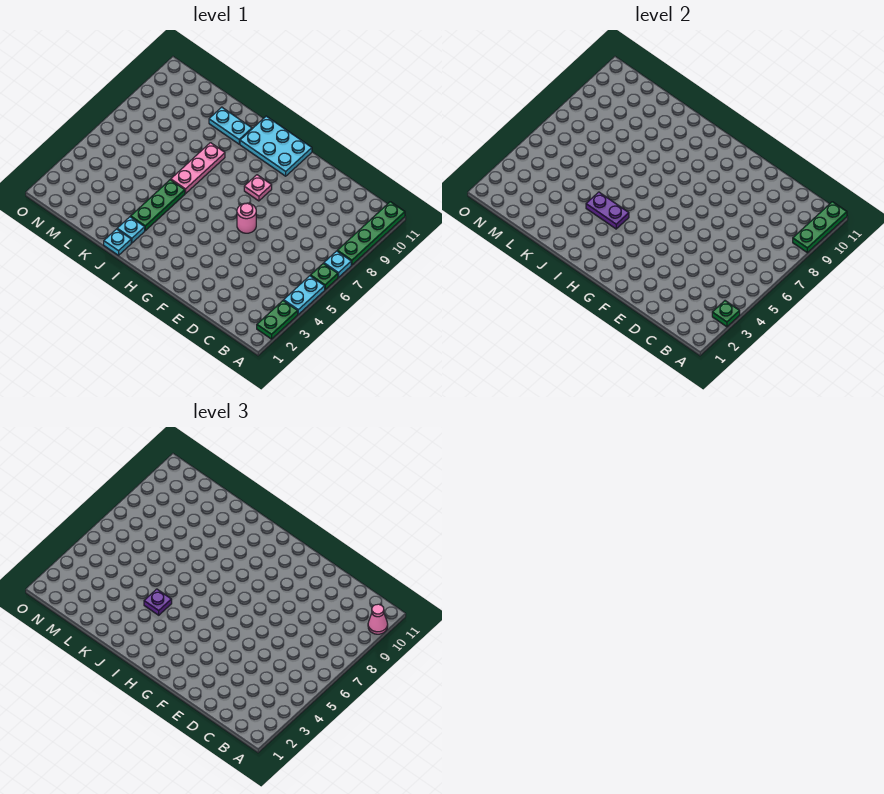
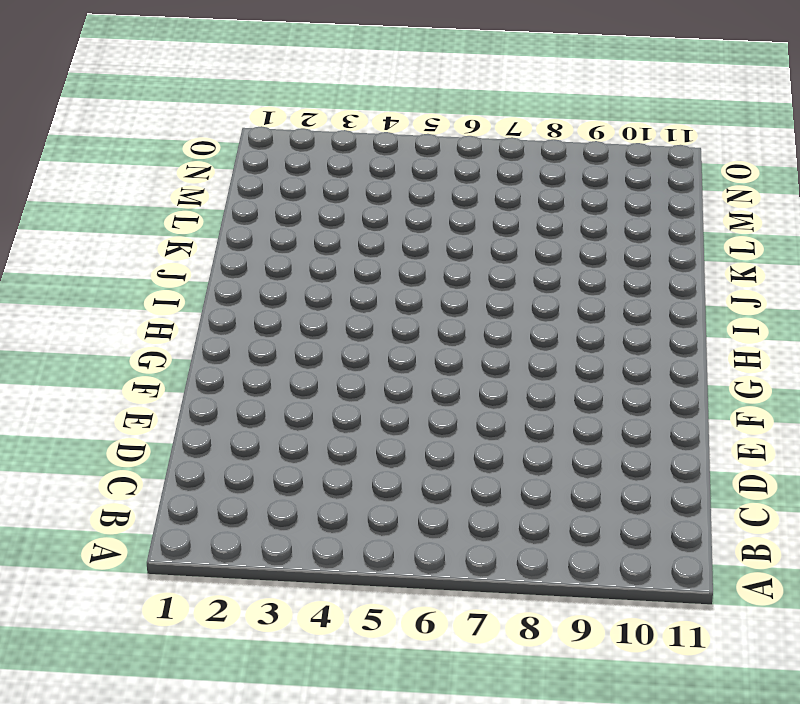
none -> green plate A2:A3 level 1
none -> cyan plate A4:A5 level 1
none -> green plate A6 level 1

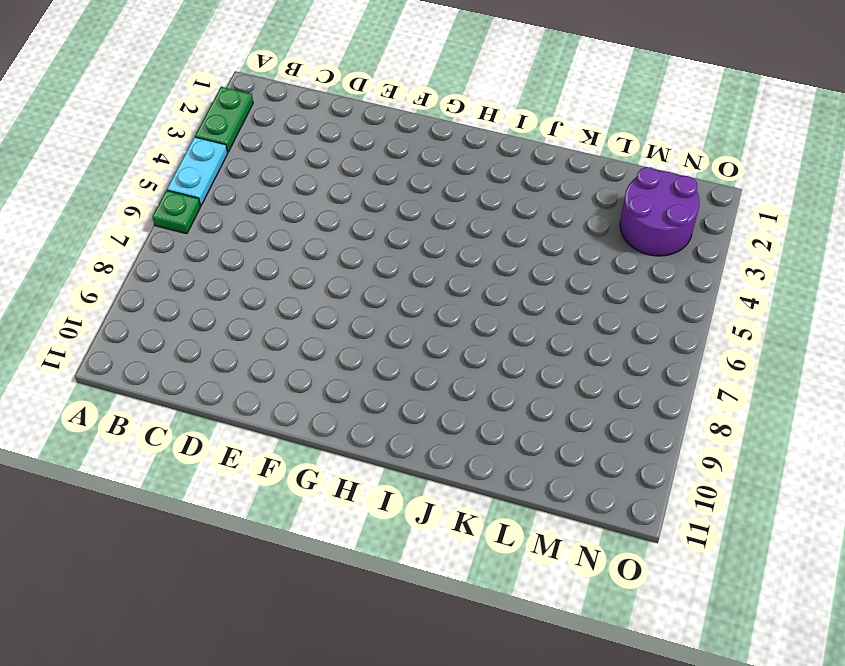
purple round brick M2:N3 level 1 -> none
none -> cyan plate A7 level 1
none -> green plate A8:A11 level 1
none -> pink round brick F6 level 1

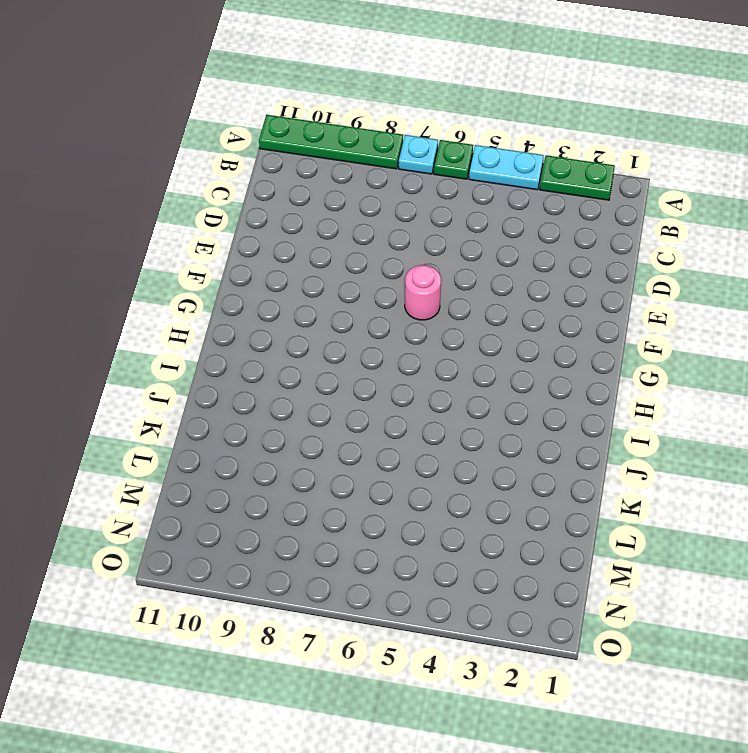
none -> pink plate G8 level 1
none -> cyan plate G10:I11 level 1
none -> cyan plate J1 level 1

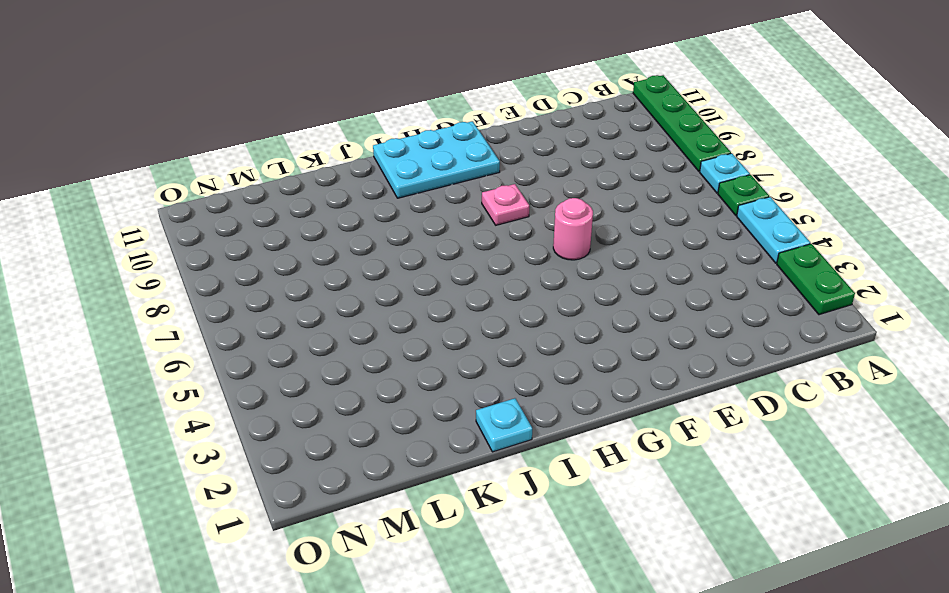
none -> cyan plate J2 level 1
none -> green plate J3:J5 level 1
none -> pink plate J6:J8 level 1

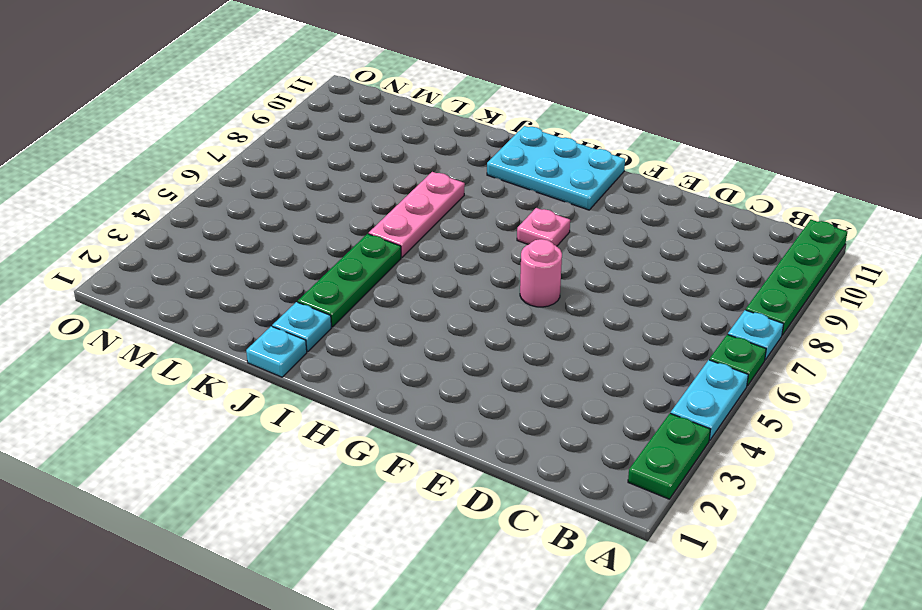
none -> cyan plate J10:K10 level 1
none -> green plate A3 level 2
none -> green plate A9:A11 level 2

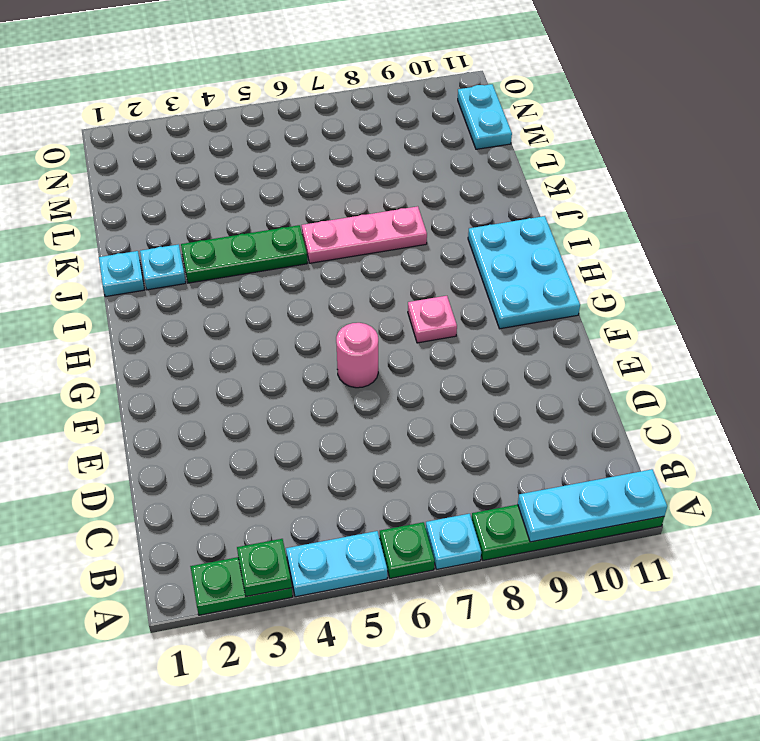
cyan plate A9:A11 level 2 -> green plate A9:A11 level 2
cyan plate M11:N11 level 1 -> cyan plate J10:K10 level 1
none -> purple plate I4:J4 level 2
none -> pink cone A10 level 3
none -> purple plate J4 level 3

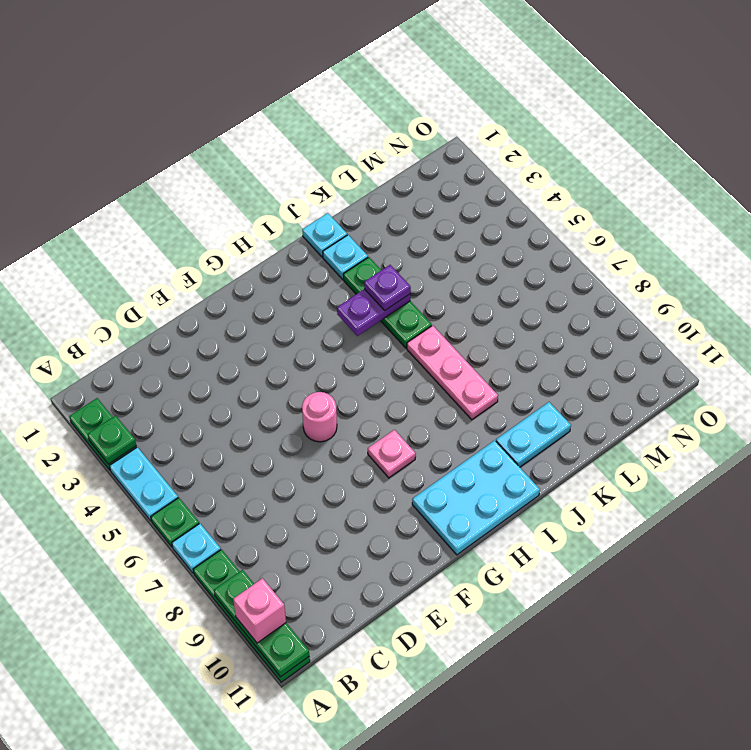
pink brick A10 level 3 -> pink cone A10 level 3

